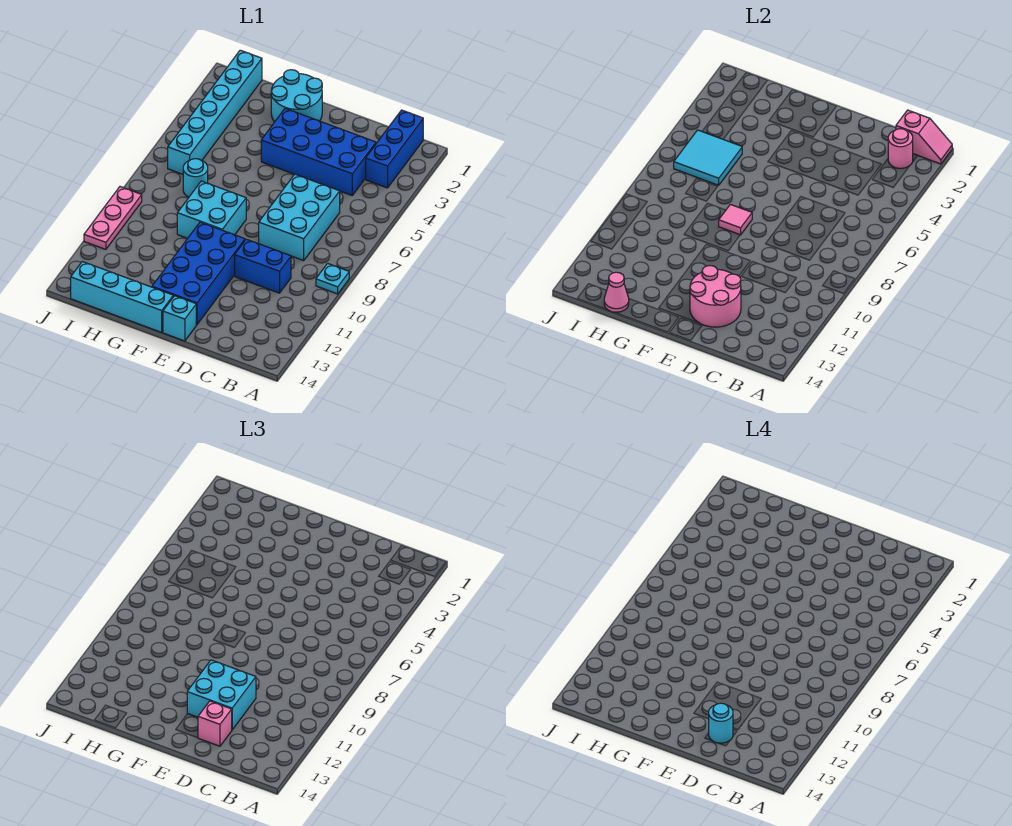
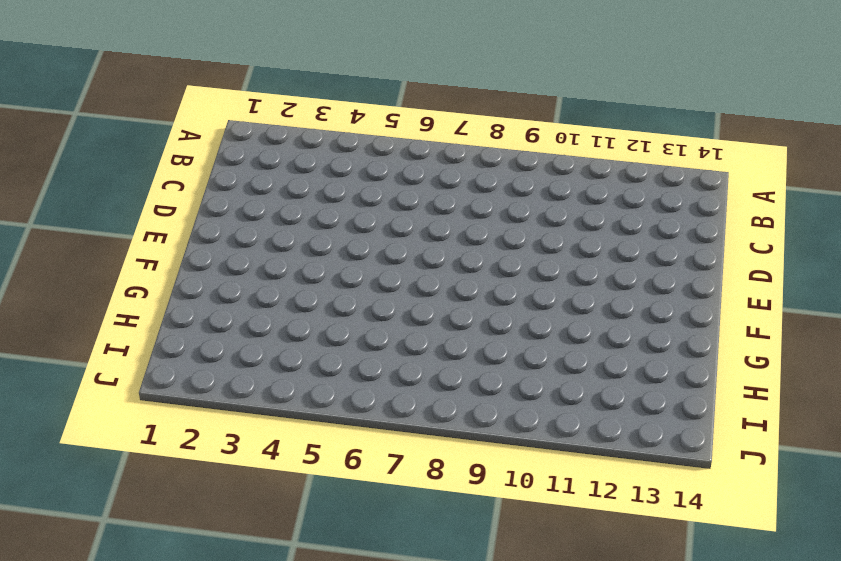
none -> cyan plate A9 level 1
none -> blue brick B1:B3 level 1
none -> blue brick C3:F4 level 1

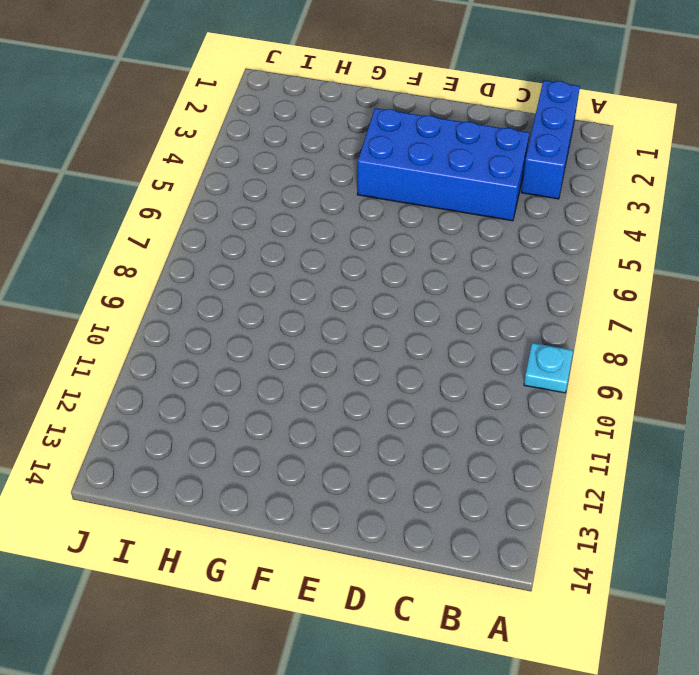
none -> cyan brick C6:D8 level 1
none -> blue brick C10:D10 level 1
none -> blue brick E10:F13 level 1

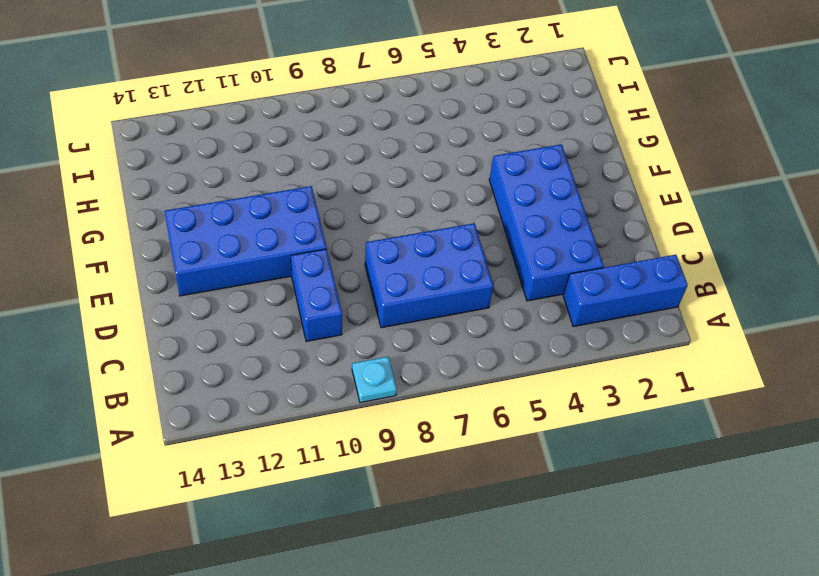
blue brick C6:D8 level 1 -> cyan brick C6:D8 level 1
none -> cyan brick E14 level 1
none -> cyan round brick F1:G2 level 1
none -> cyan brick F8:G9 level 1

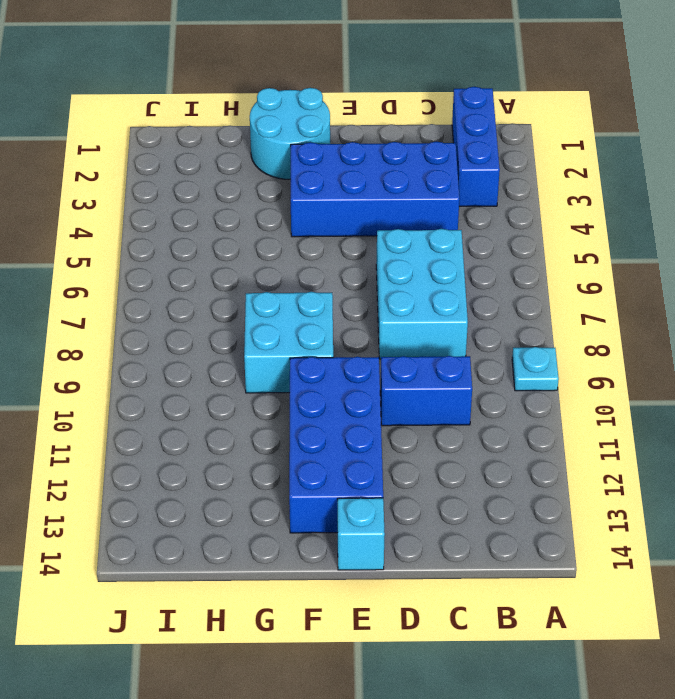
none -> cyan brick F14:I14 level 1
none -> cyan round brick H7 level 1
none -> cyan brick I1:I6 level 1

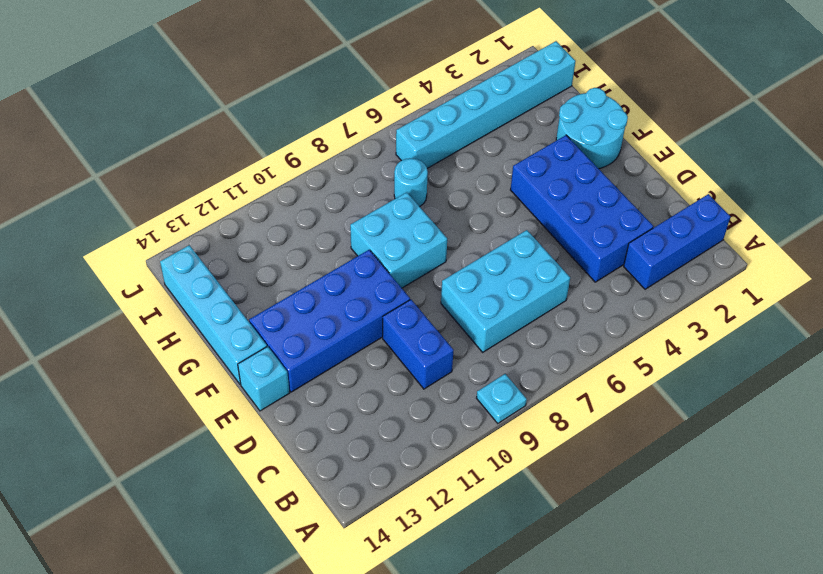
none -> pink plate J9:J11 level 1
none -> pink slope A1:B1 level 2 top B
none -> pink round brick B2 level 2

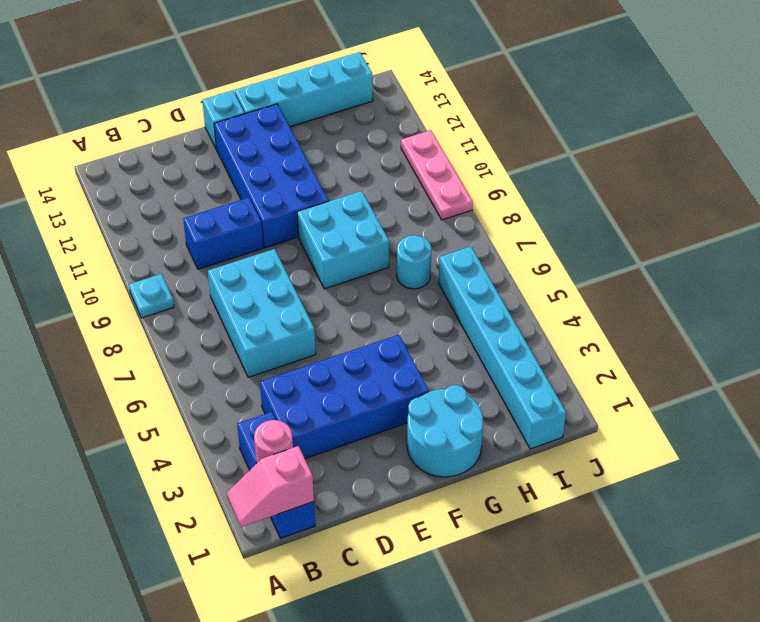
none -> pink round brick D12:E13 level 2
none -> pink tile F8 level 2
none -> cyan tile H5:I6 level 2

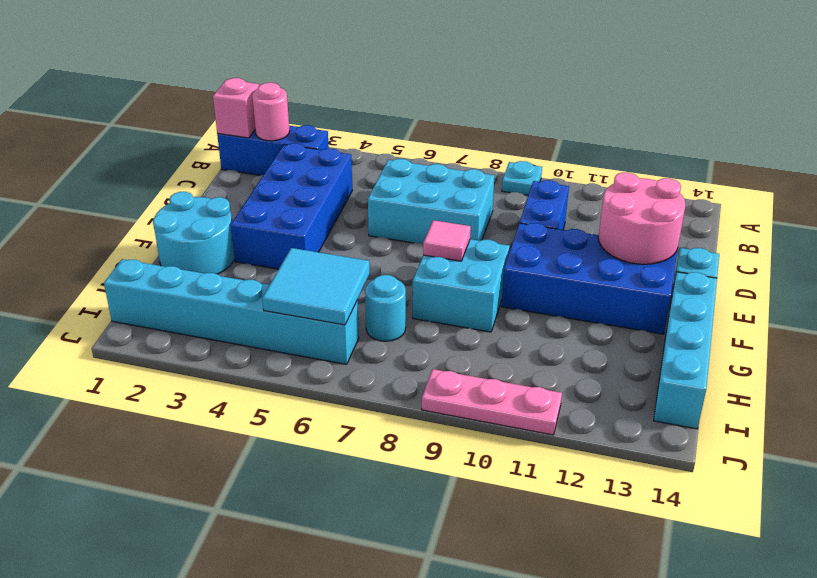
none -> pink cone H14 level 2
none -> cyan brick D11:E12 level 3
none -> pink brick D13 level 3

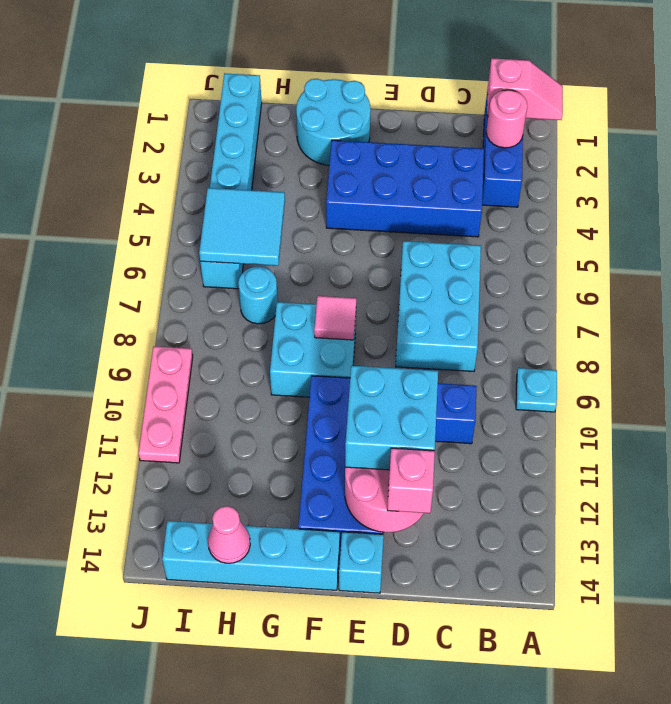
none -> cyan round brick D13 level 4

